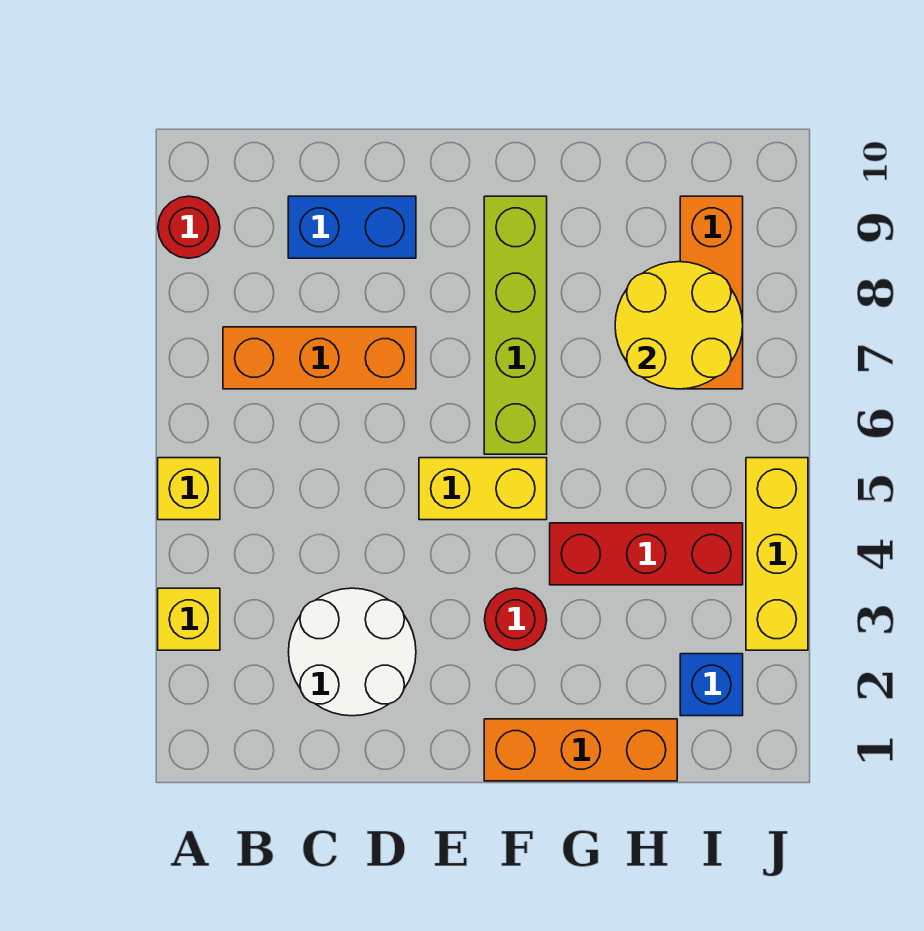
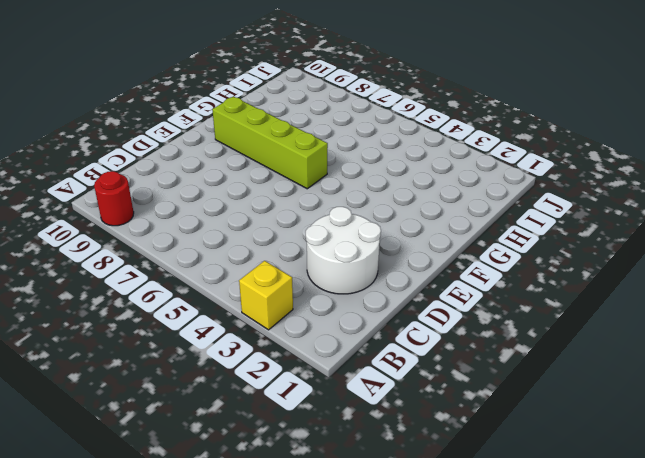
none -> yellow brick A5 level 1
none -> orange brick B7:D7 level 1
none -> blue brick C9:D9 level 1

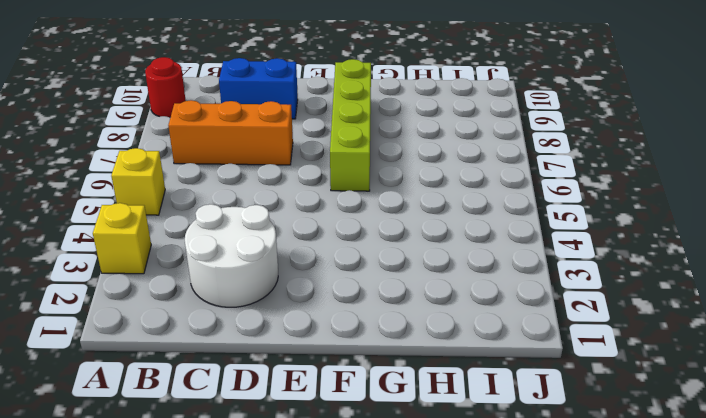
none -> yellow brick E5:F5 level 1
none -> orange brick F1:H1 level 1
none -> red round brick F3 level 1

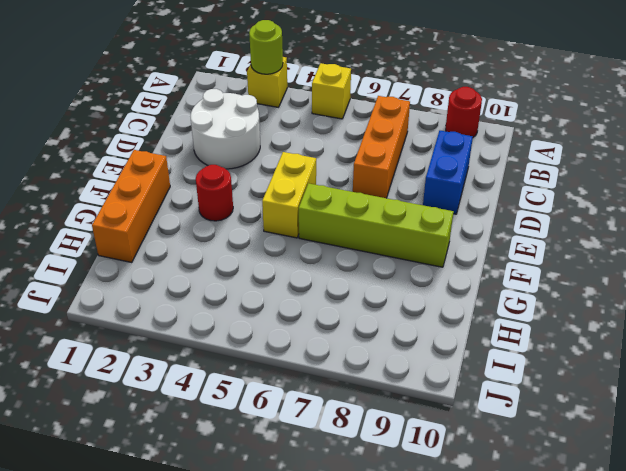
lime round brick A3 level 2 -> none
none -> red brick G4:I4 level 1
none -> blue brick I2 level 1
none -> orange brick I7:I9 level 1

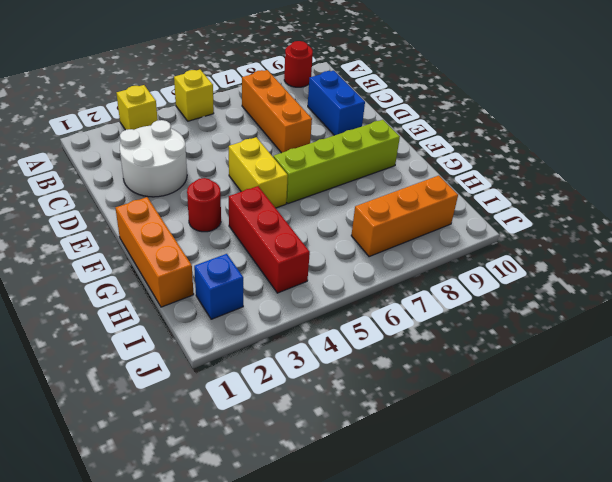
none -> yellow brick J3:J5 level 1
none -> yellow round brick H7:I8 level 2

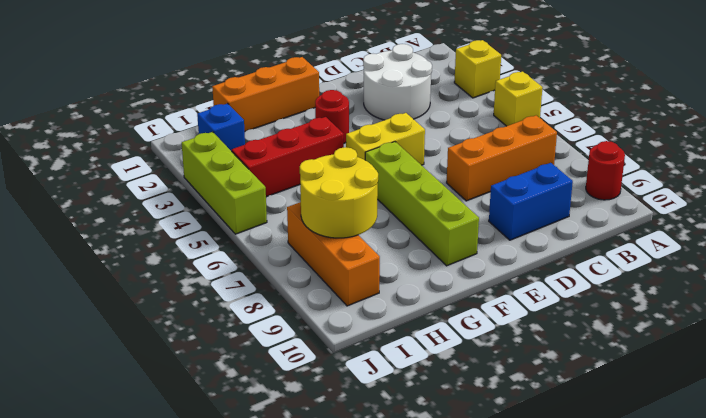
lime brick J3:J5 level 1 -> yellow brick J3:J5 level 1

